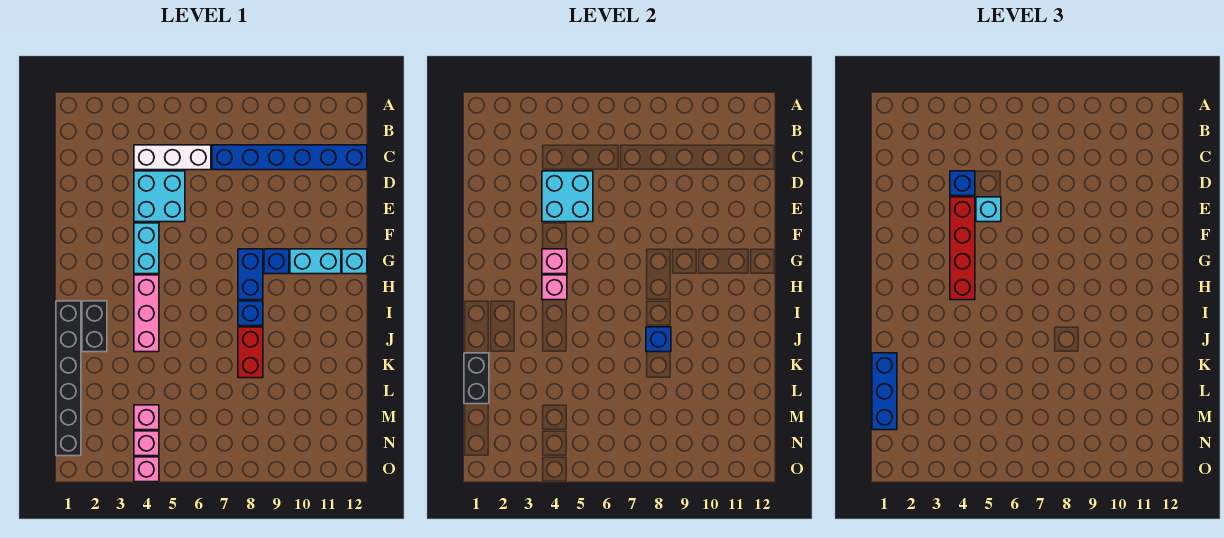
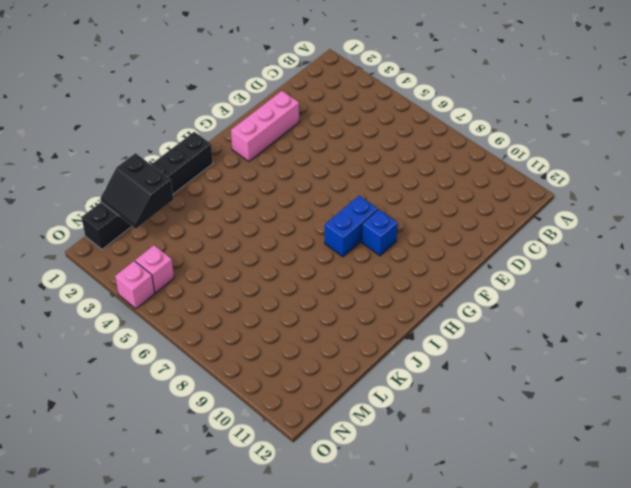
pink brick E2:G2 level 1 -> pink brick H4:J4 level 1
black slope L1:M2 level 2 top L -> black brick K1:L1 level 2
none -> white brick C4:C6 level 1
none -> blue brick C7:C12 level 1
none -> cyan brick D4:E5 level 1

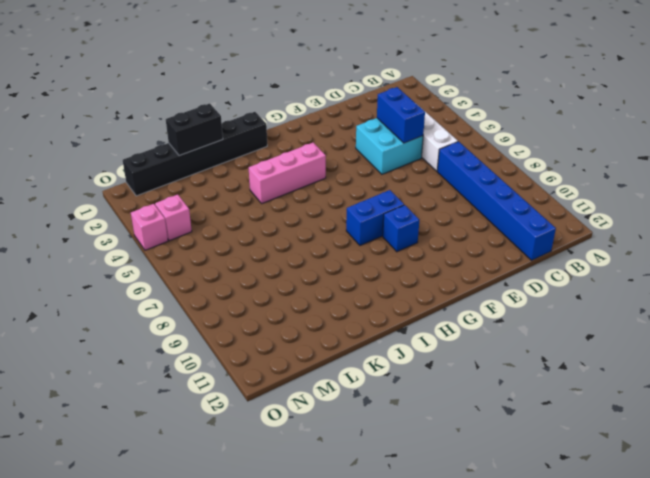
blue brick D4:D5 level 2 -> cyan brick D4:E5 level 2
none -> cyan brick F4:G4 level 1
none -> cyan brick G10:G11 level 1
none -> cyan brick G12 level 1

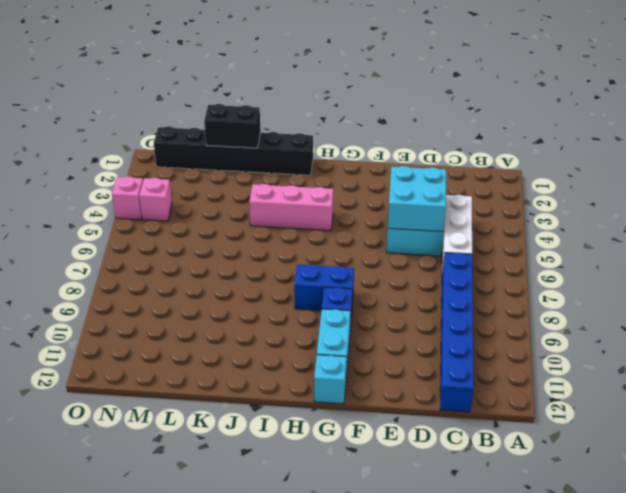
none -> cyan brick F4:G4 level 1
none -> black brick I2:J2 level 1
none -> blue brick I8 level 1

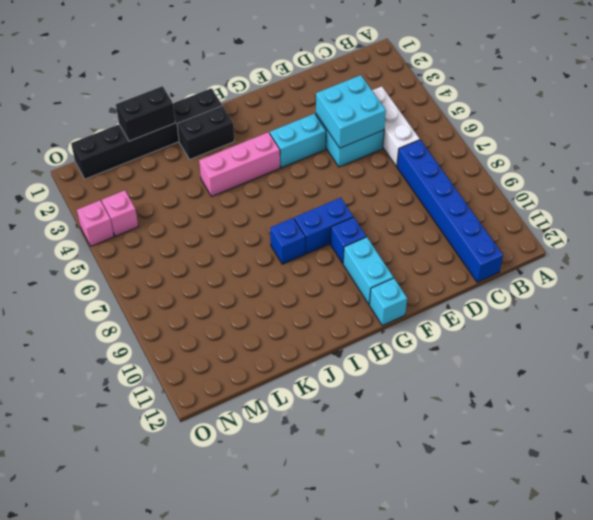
none -> red brick J8:K8 level 1
none -> pink brick M4 level 1
none -> pink brick G4 level 2

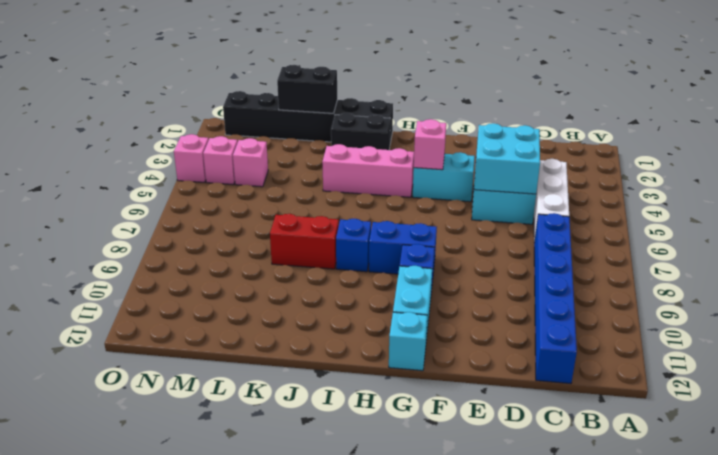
none -> pink brick H4 level 2
none -> blue brick J8 level 2
none -> blue brick D4 level 3

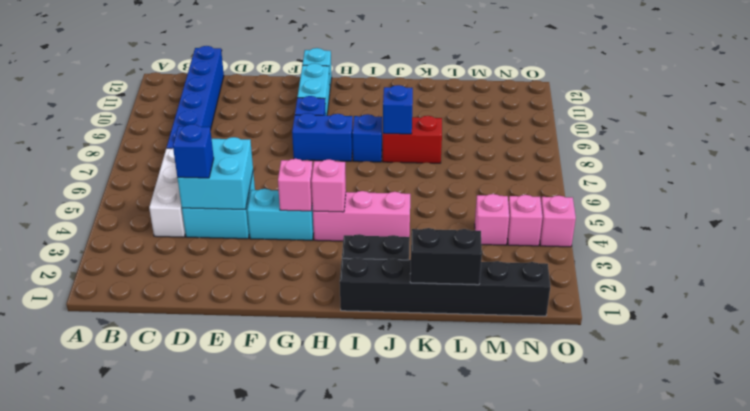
none -> red brick E4:H4 level 3
none -> cyan brick E5 level 3
none -> blue brick K1:M1 level 3

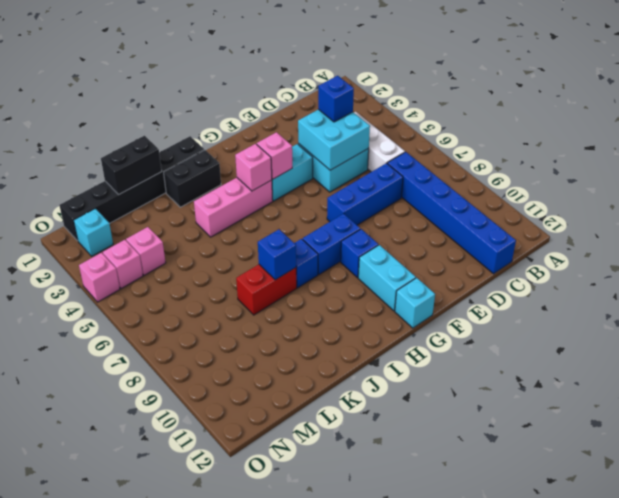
blue brick D7:F7 level 1 -> blue brick K1:M1 level 3
cyan brick N2 level 1 -> cyan brick E5 level 3
none -> red brick E4:H4 level 3

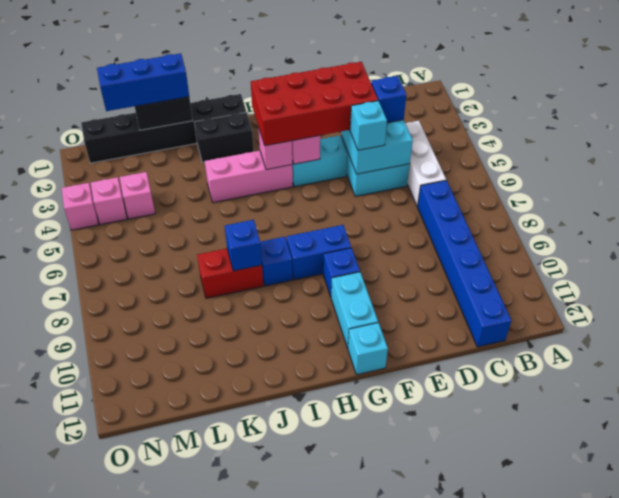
red brick E3:H4 level 3 -> red brick E4:H4 level 3

